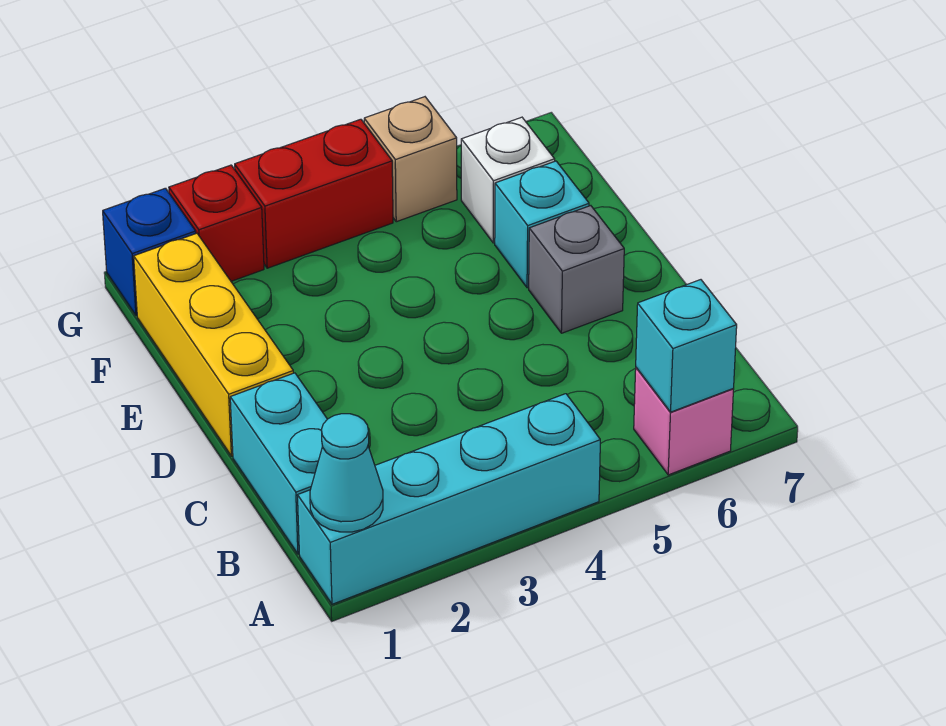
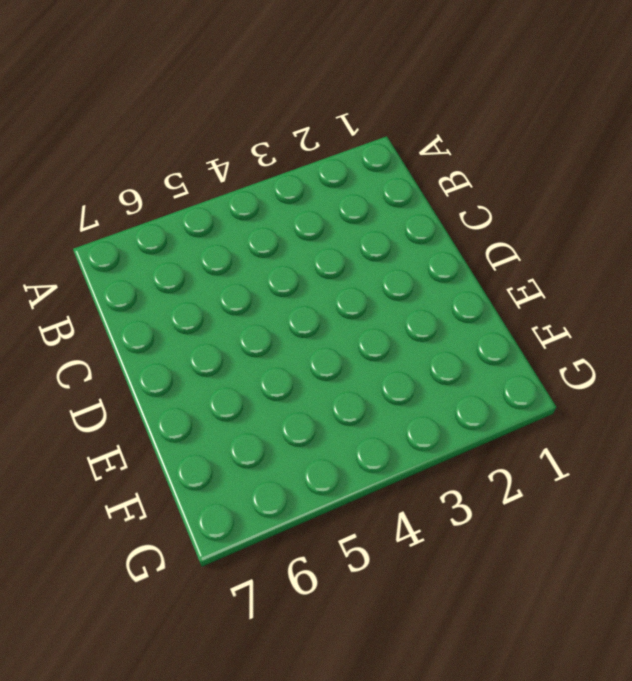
none -> cyan brick A1:A4 level 1
none -> pink brick A6 level 1
none -> cyan brick B1:C1 level 1

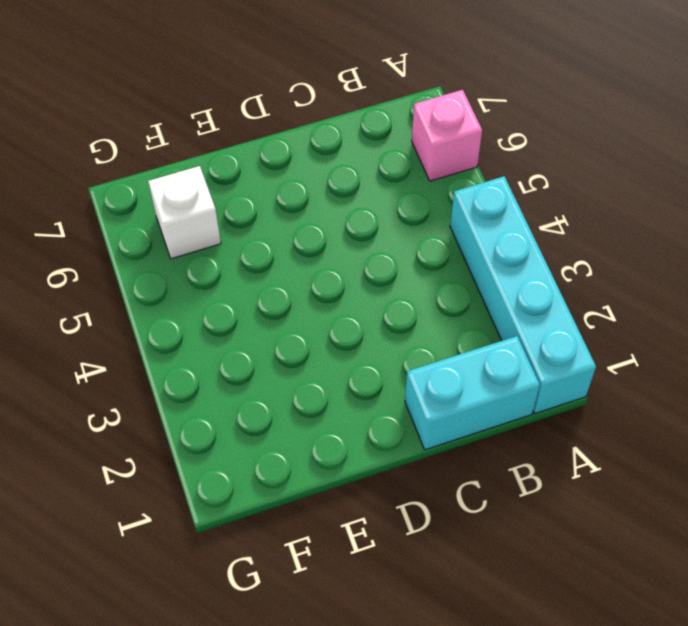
none -> yellow brick D1:F1 level 1
none -> grey brick D6 level 1
none -> cyan brick E6 level 1

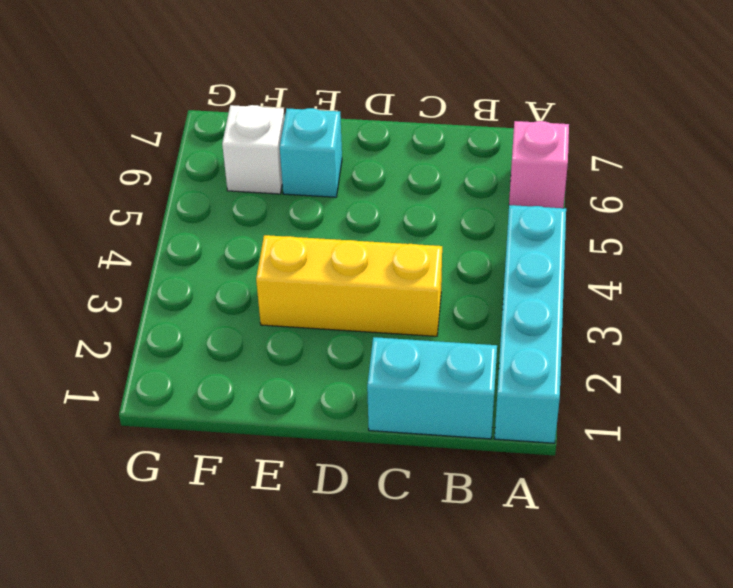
yellow brick C3:E3 level 1 -> yellow brick D1:F1 level 1
none -> grey brick D6 level 1
none -> blue brick G1 level 1
none -> red brick G2 level 1

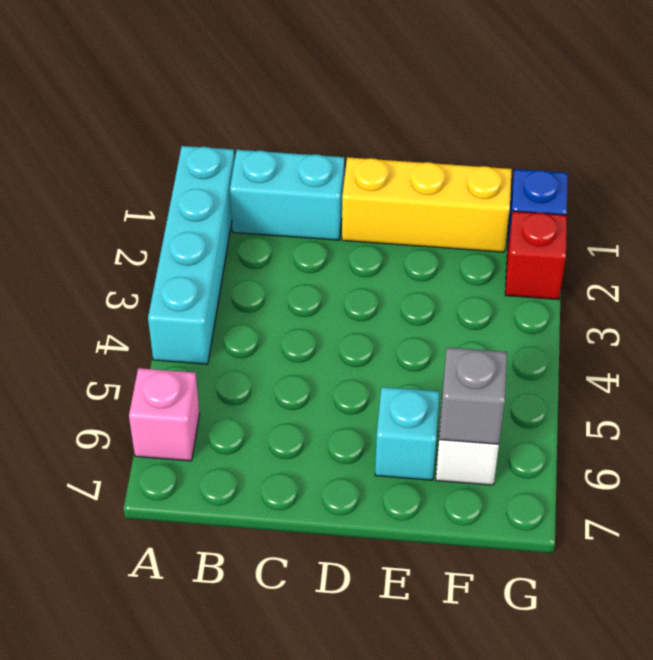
grey brick F6 level 2 -> grey brick D6 level 1
none -> red brick G3:G4 level 1
none -> tan brick G5 level 1
none -> cyan cone A1 level 2

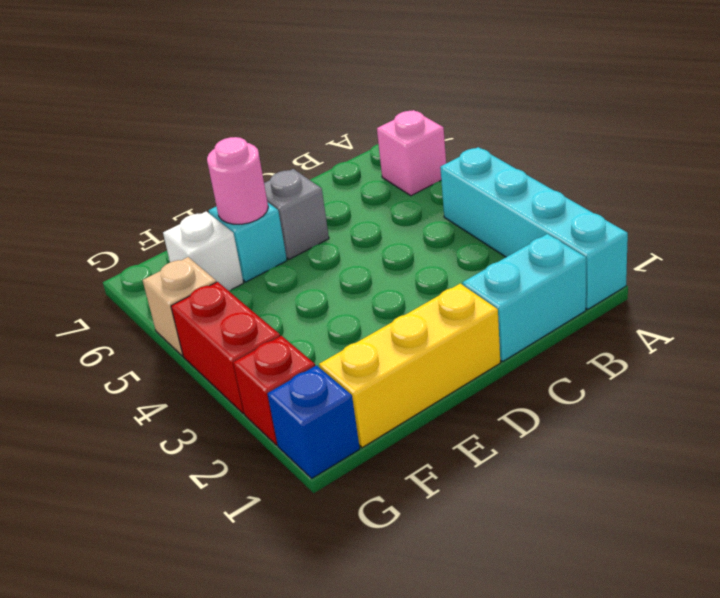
pink round brick E6 level 2 -> none
none -> cyan cone A1 level 2
none -> cyan brick A6 level 2

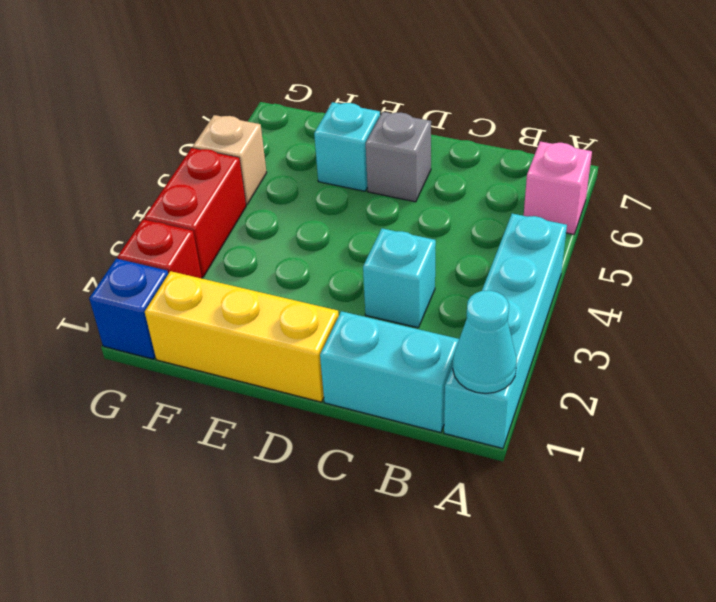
cyan brick C3 level 1 -> cyan brick A6 level 2
none -> white brick F6 level 1

